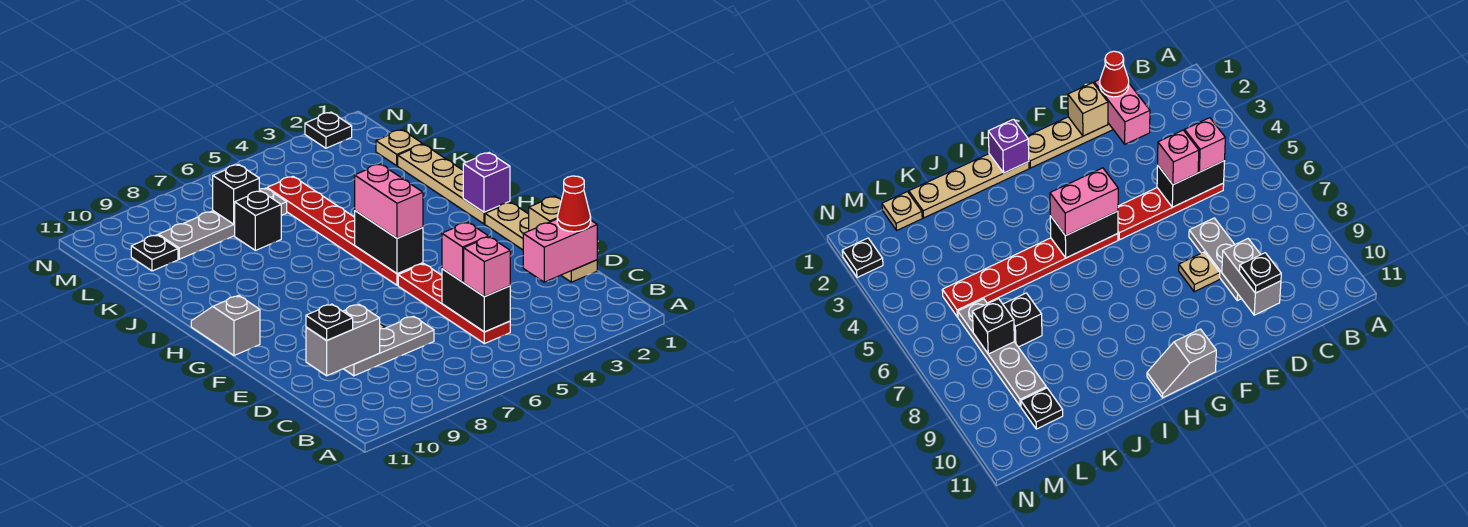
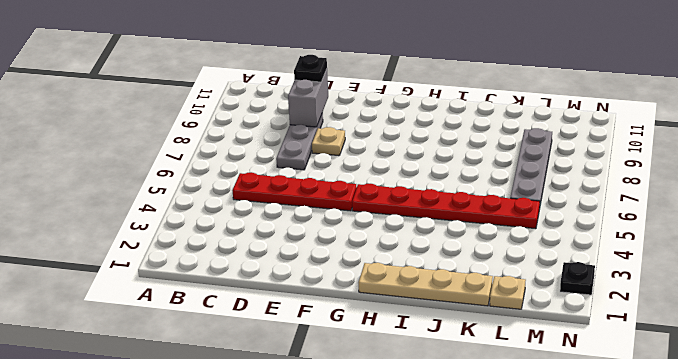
none -> tan plate D1:G1 level 1
none -> grey slope G11:H11 level 1 top G
none -> black brick K7 level 1

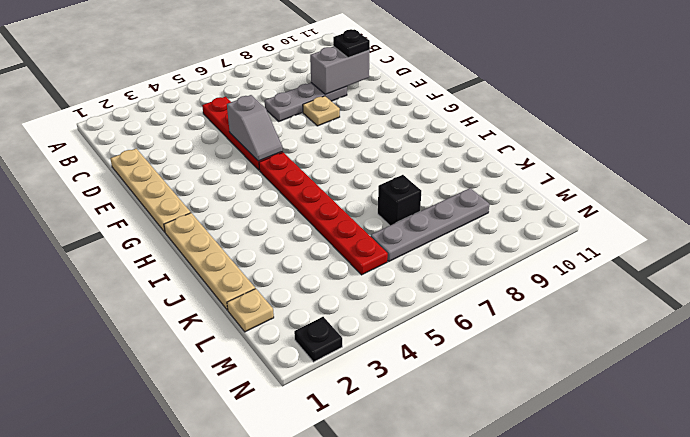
grey slope E5:F5 level 2 top E -> grey slope G11:H11 level 1 top G
none -> black plate L10 level 1
none -> black brick C5:D5 level 2
none -> pink brick D1:D2 level 2

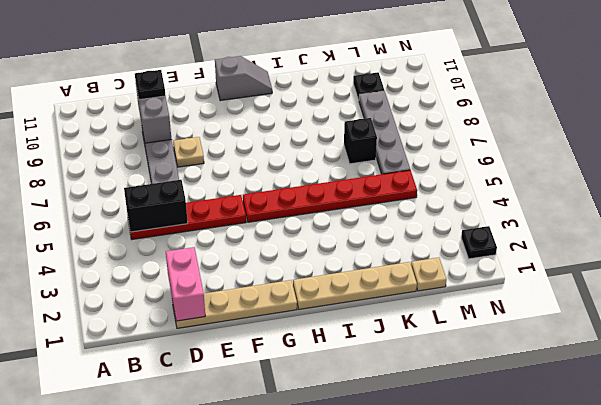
none -> tan brick E1 level 2
none -> black brick G5:H5 level 2
none -> purple brick H1 level 2

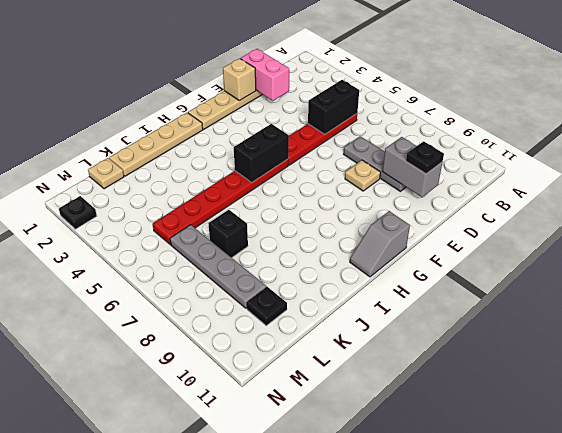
none -> purple brick H1 level 2
none -> black brick L7 level 2
none -> pink brick C5 level 3

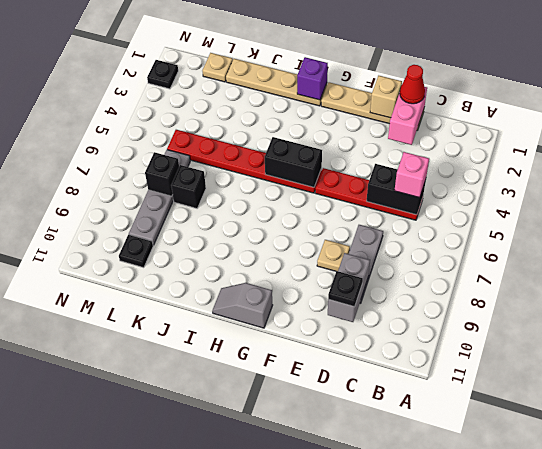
none -> pink brick D5 level 3
none -> pink brick G5:H5 level 3

